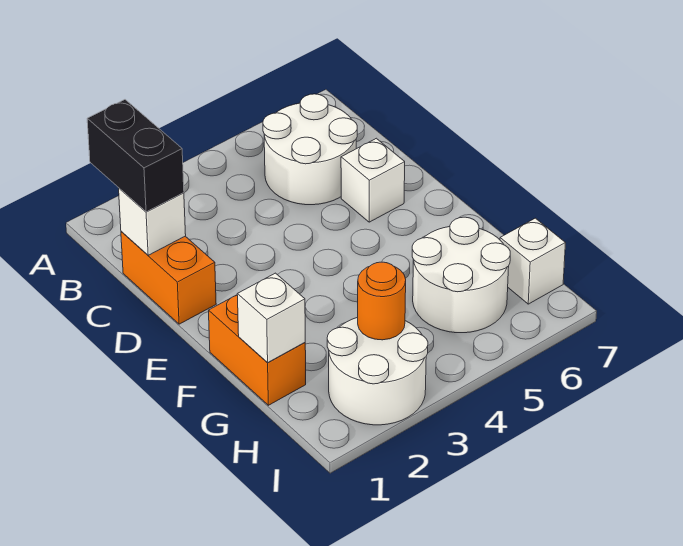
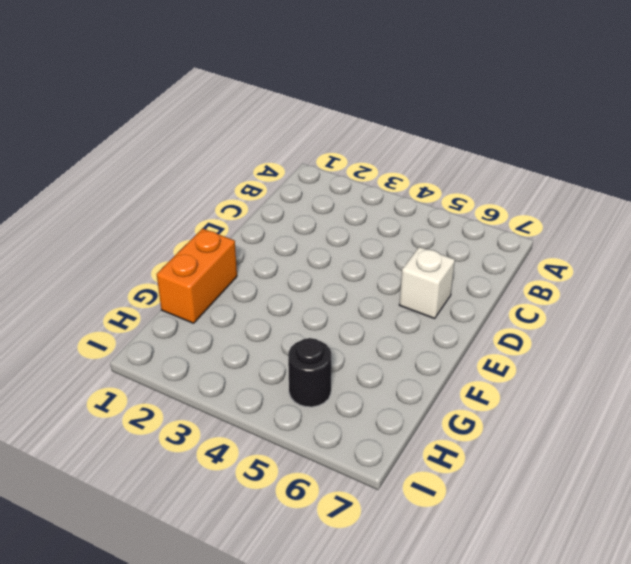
black round brick H5 level 1 -> white round brick G5:H6 level 1
none -> white round brick B5:C6 level 1
none -> orange brick C1:D1 level 1

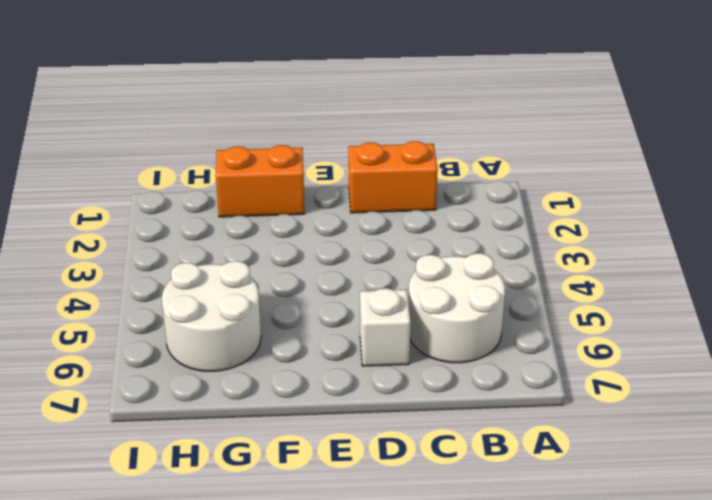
none -> white round brick H2:I3 level 1
none -> white brick H7 level 1

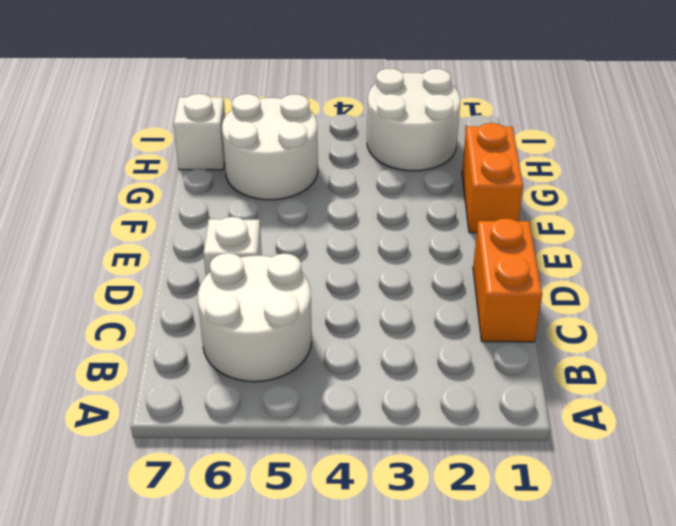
none -> white brick C1 level 2
none -> white brick G1 level 2

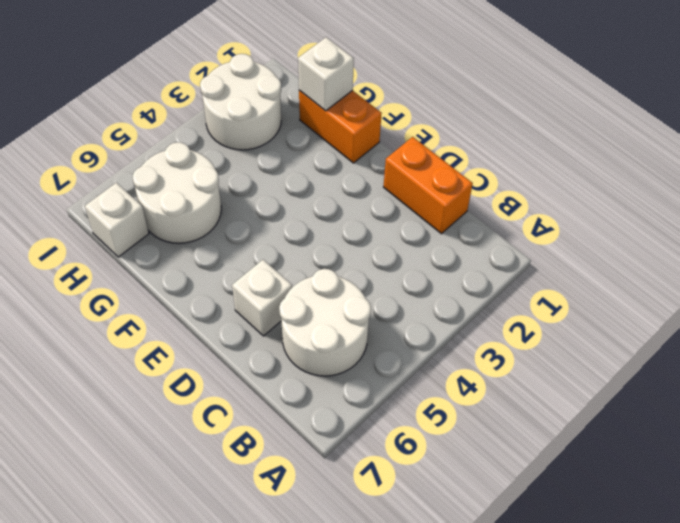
none -> white brick C1 level 2
none -> orange round brick H3 level 2

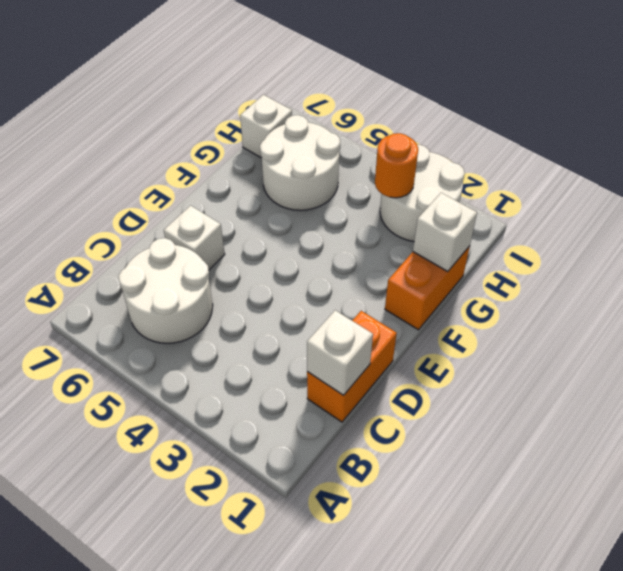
none -> black brick B1:C1 level 3

